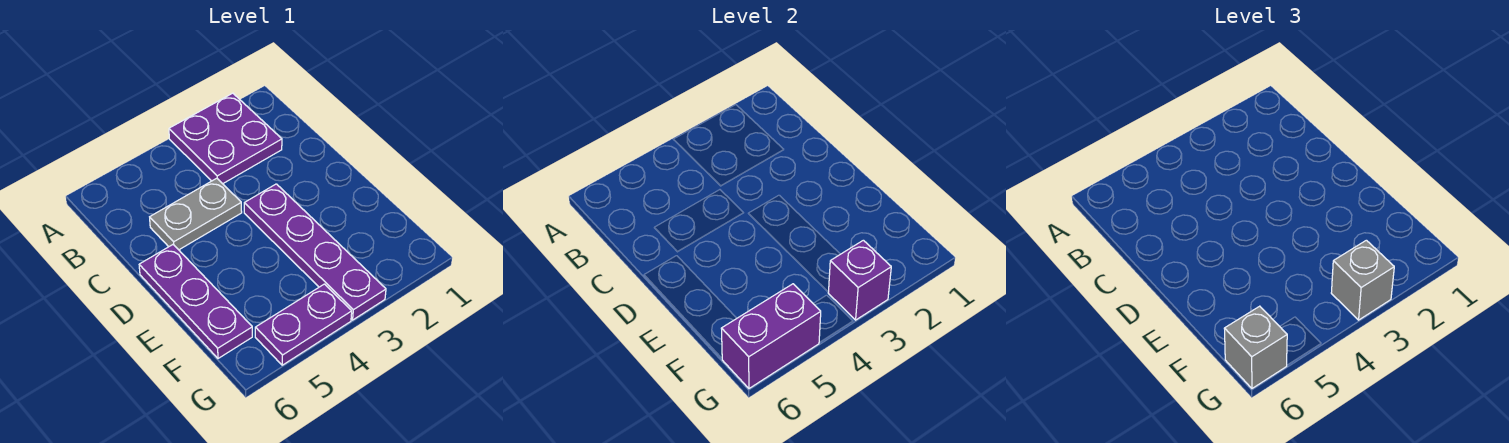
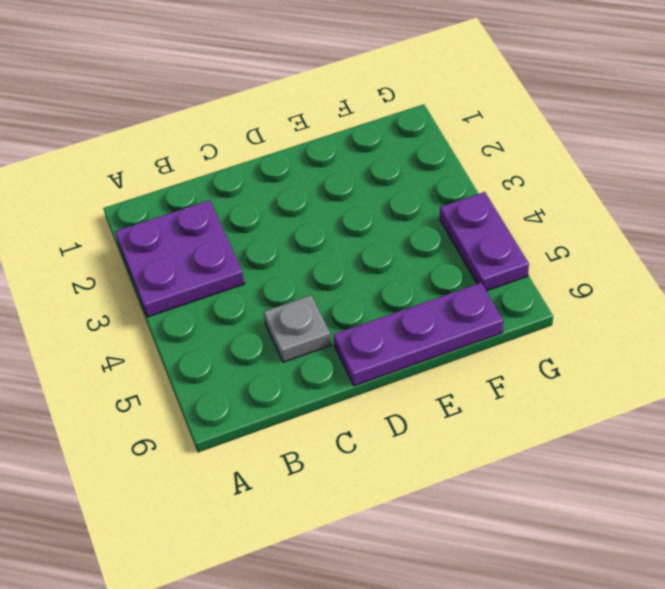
grey plate C5 level 1 -> grey plate C4:C5 level 1
none -> purple plate D3:G3 level 1
none -> purple brick G3 level 2

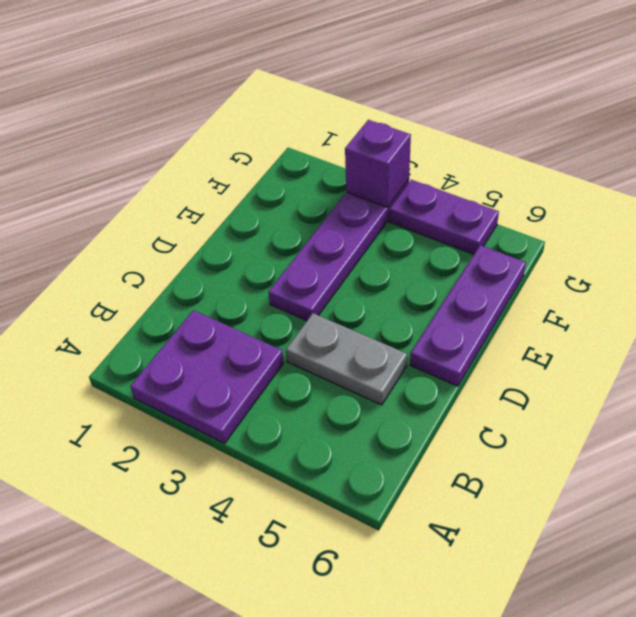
none -> purple brick G5:G6 level 2
none -> grey brick G3 level 3

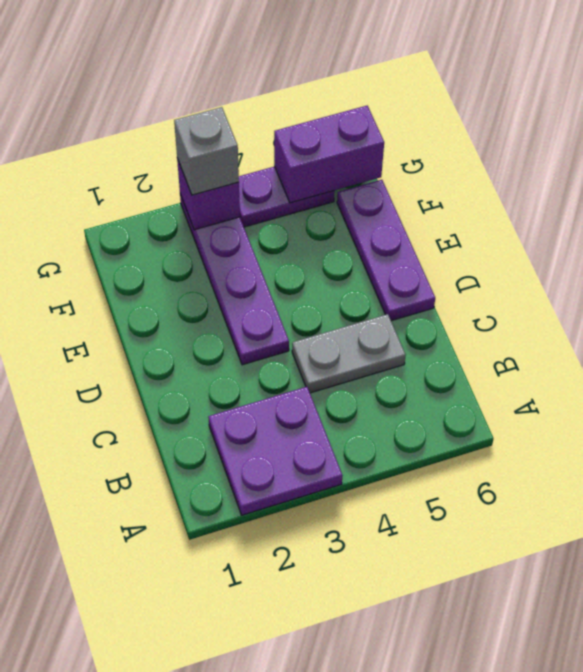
none -> grey brick G6 level 3

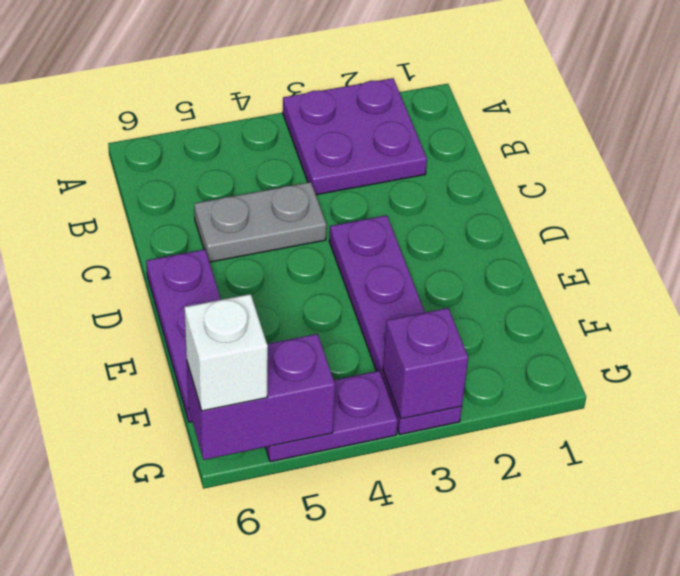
white brick G6 level 3 -> grey brick G6 level 3
none -> grey brick G3 level 3

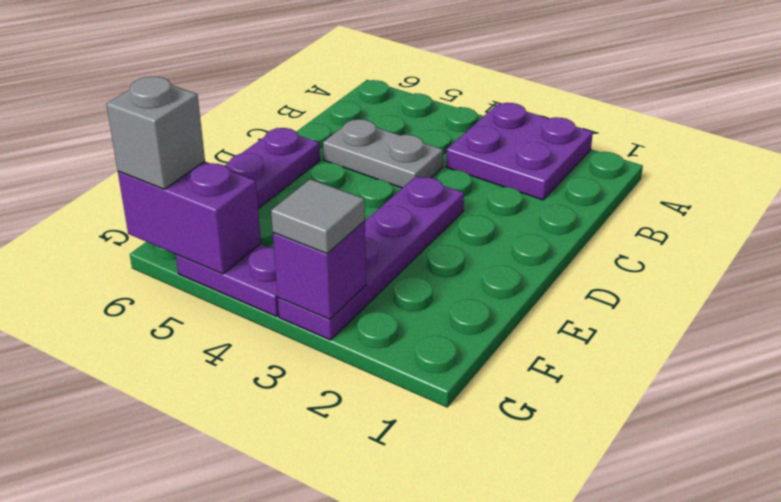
grey tile G3 level 3 -> grey brick G3 level 3

